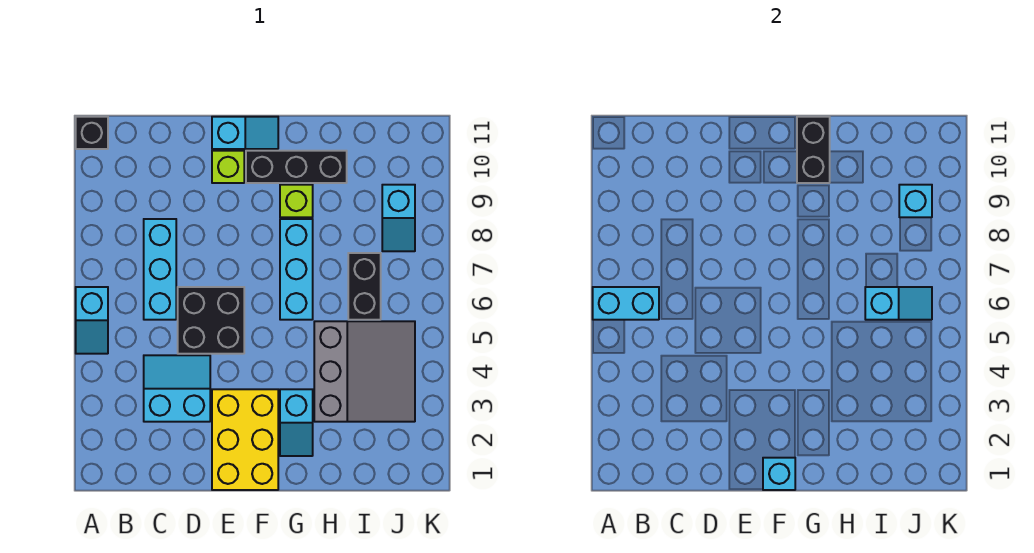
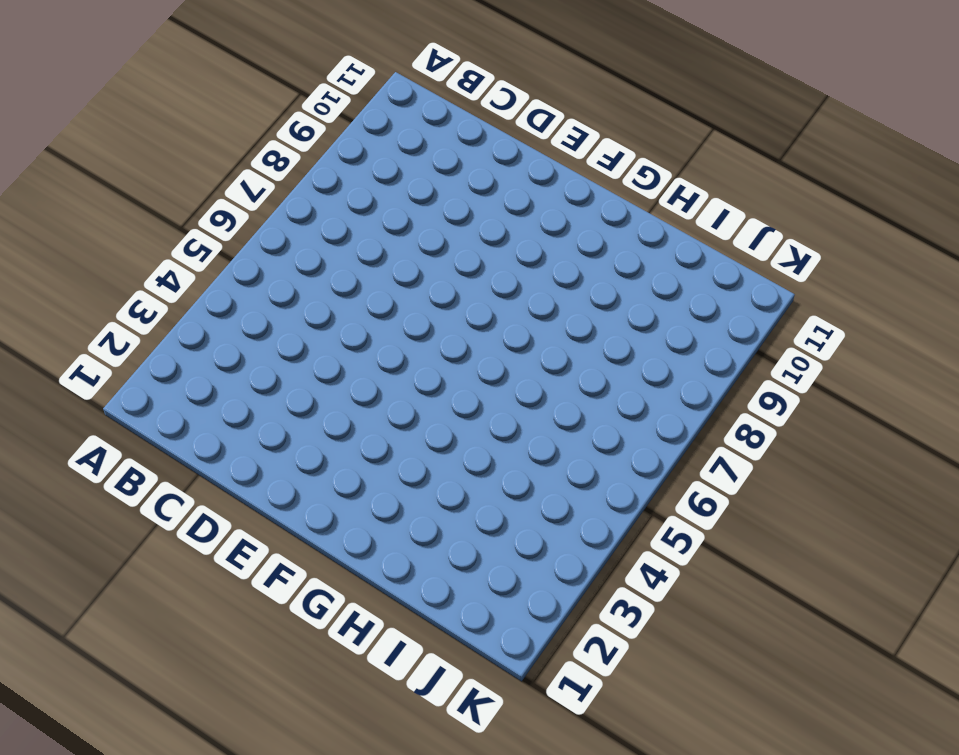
none -> cyan slope A5:A6 level 1 top 6
none -> black brick A11 level 1
none -> cyan slope C3:D4 level 1 top 3

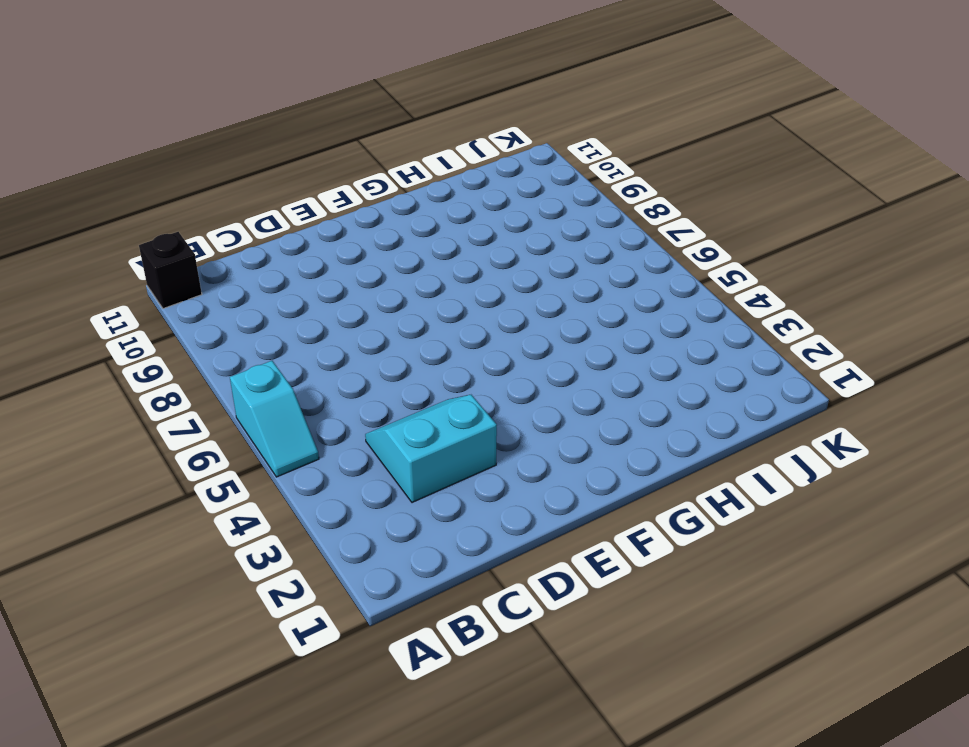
none -> cyan brick C6:C8 level 1
none -> black brick D5:E6 level 1
none -> yellow brick E1:F3 level 1

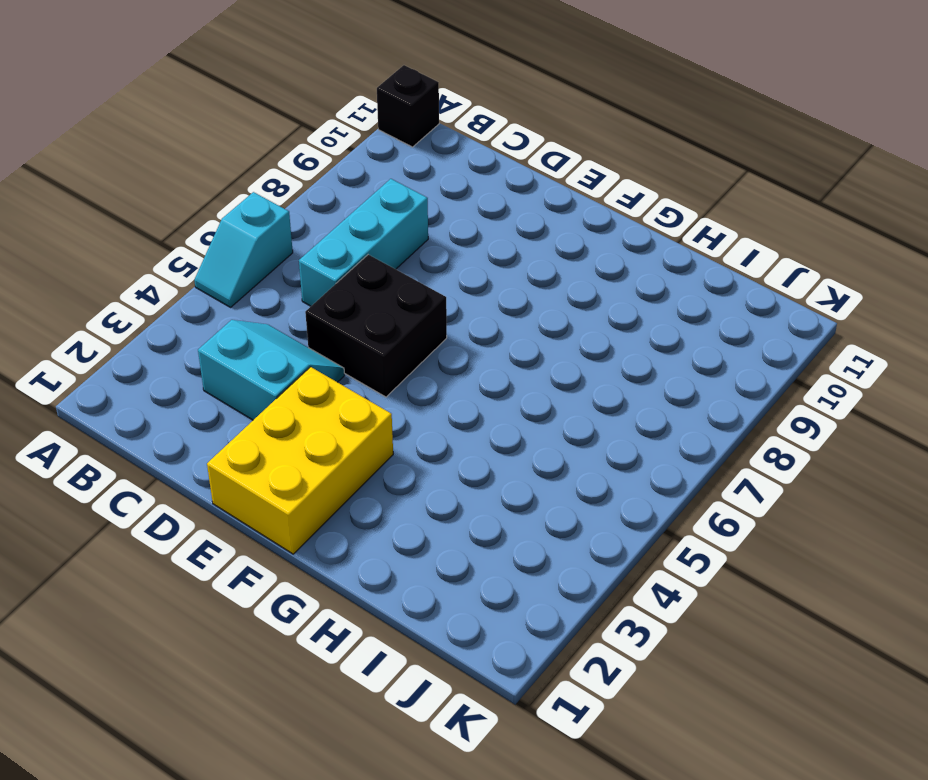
none -> lime brick E10 level 1
none -> cyan slope E11:F11 level 1 top E
none -> black brick F10:H10 level 1

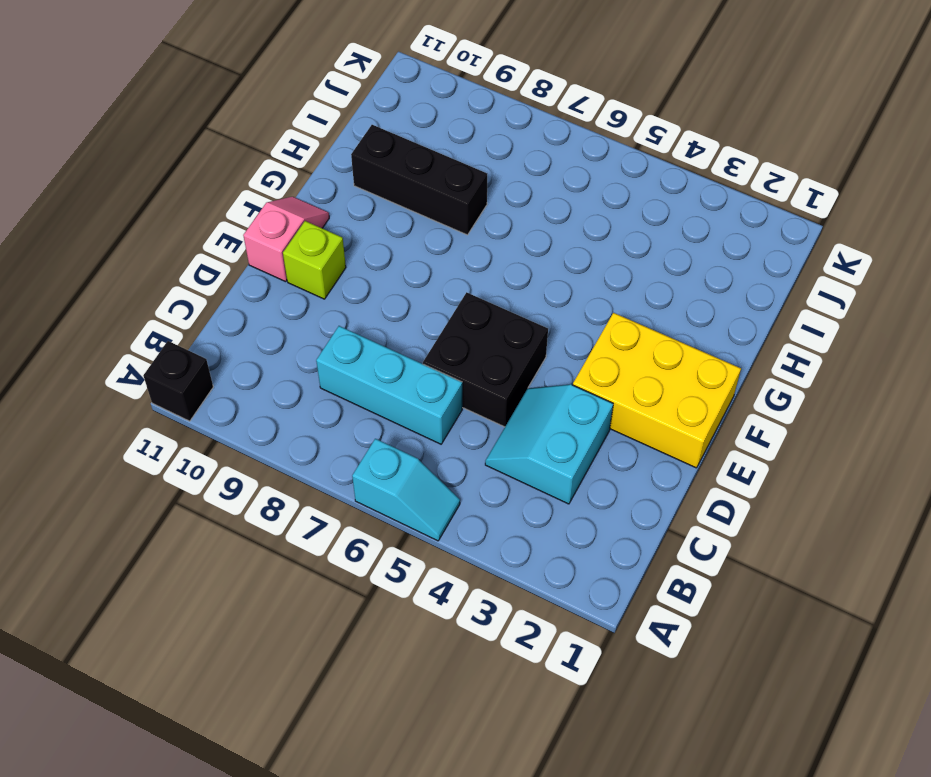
pink slope E11:F11 level 1 top E -> cyan slope E11:F11 level 1 top E
black brick H8:H10 level 1 -> black brick F10:H10 level 1
none -> cyan slope G2:G3 level 1 top 3
none -> cyan brick G6:G8 level 1
none -> lime brick G9 level 1

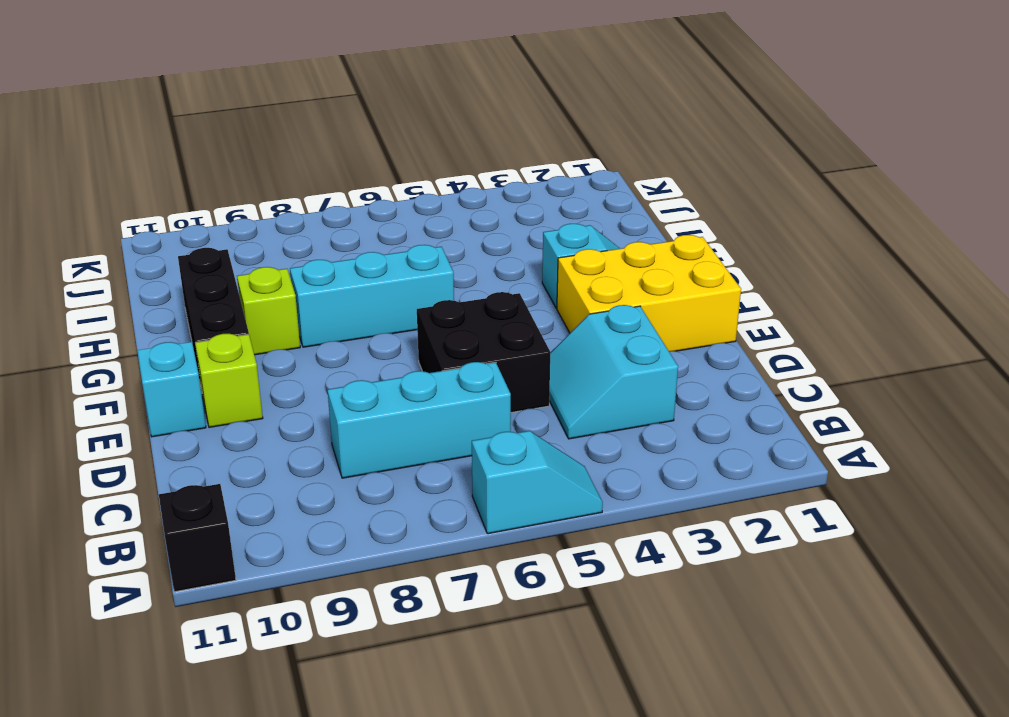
none -> grey slope H3:J5 level 1 top H
none -> black brick I6:I7 level 1
none -> cyan slope J8:J9 level 1 top 9

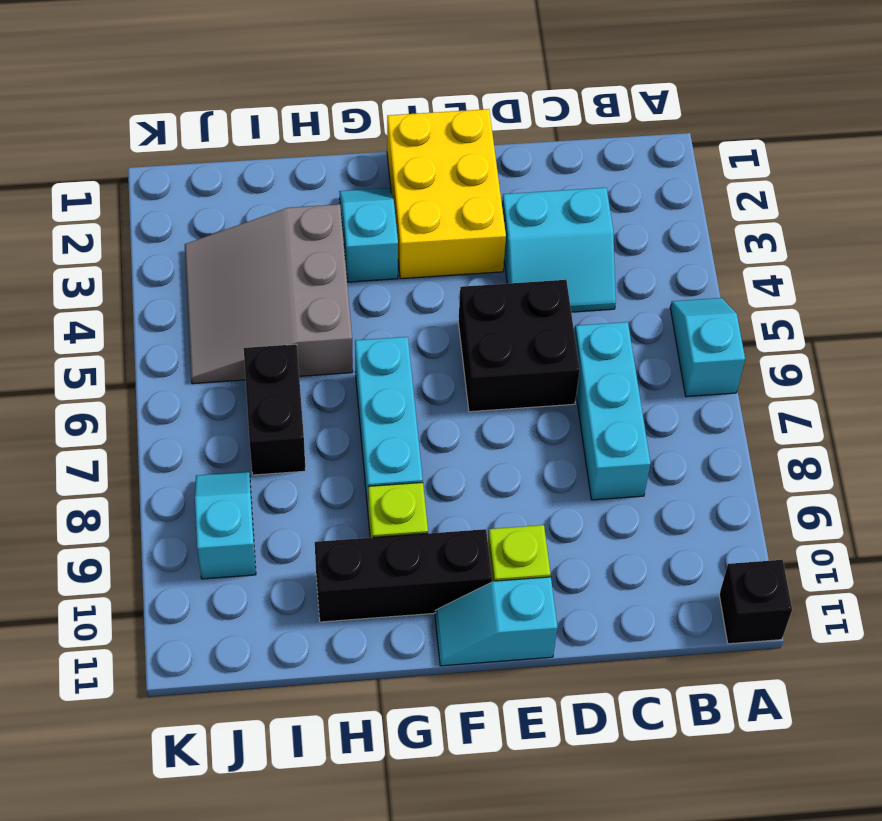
none -> cyan brick A6:B6 level 2
none -> cyan brick F1 level 2
none -> black brick G10:G11 level 2

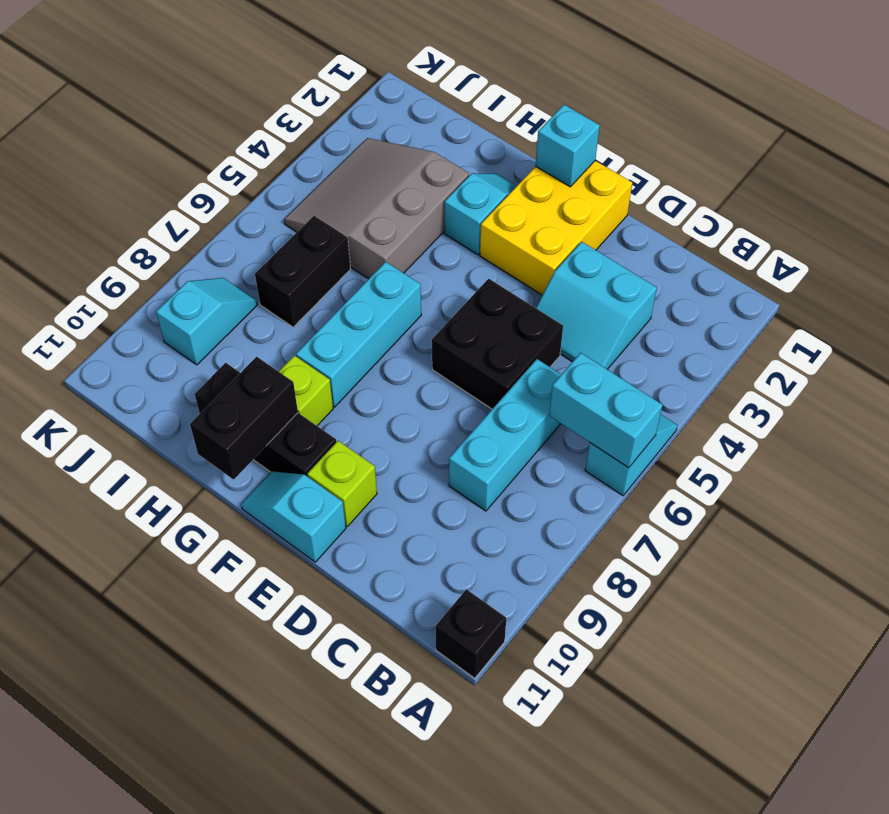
none -> cyan slope I6:J6 level 2 top I
none -> cyan brick J9 level 2

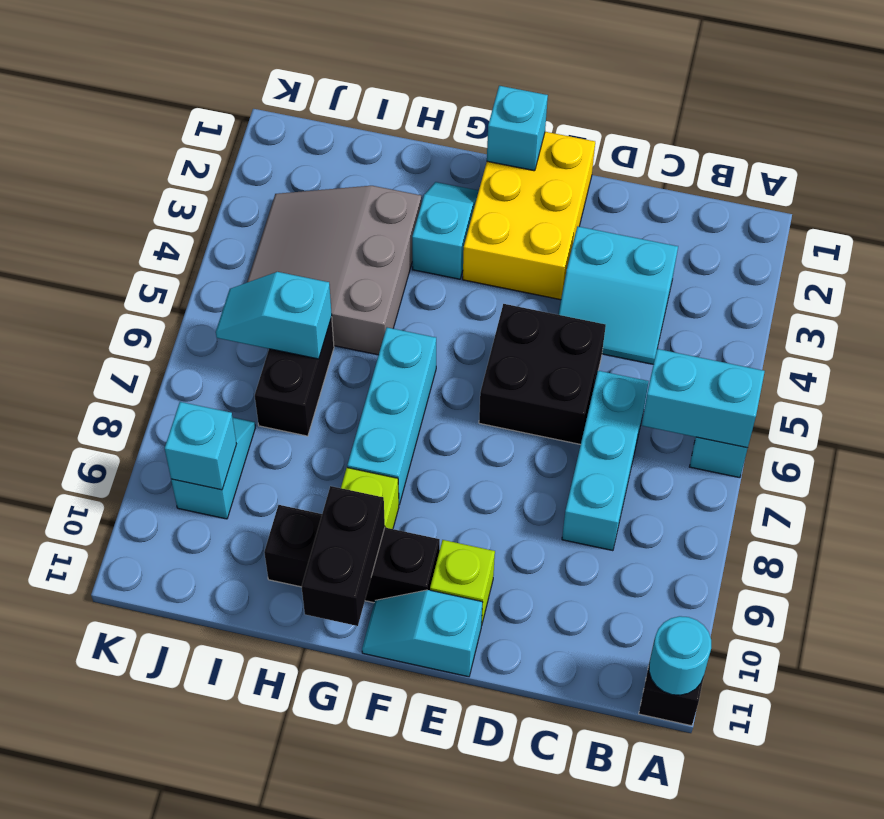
cyan round brick A11 level 2 -> none

